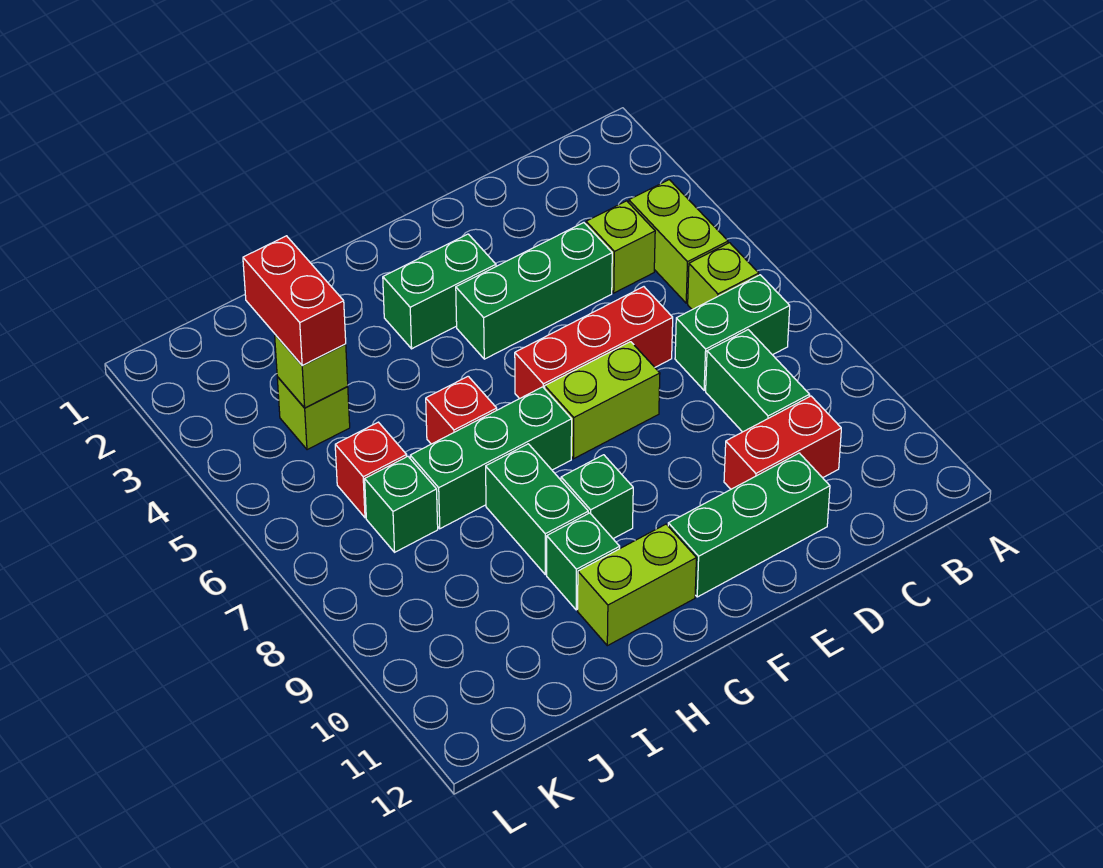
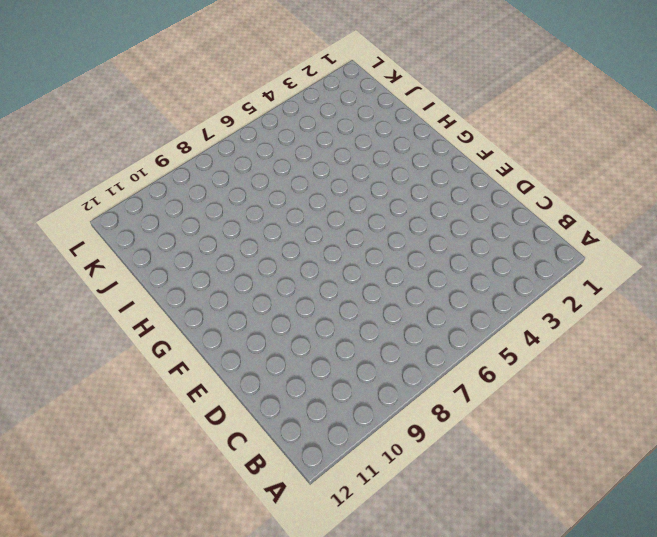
none -> lime brick B4:B5 level 1
none -> lime brick B6 level 1
none -> green brick B7:C7 level 1

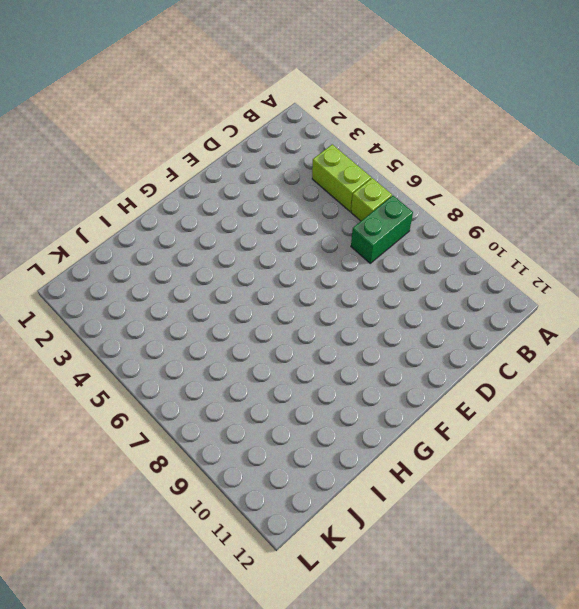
none -> lime brick C4 level 1
none -> green brick C8:C9 level 1
none -> red brick C10:D10 level 1

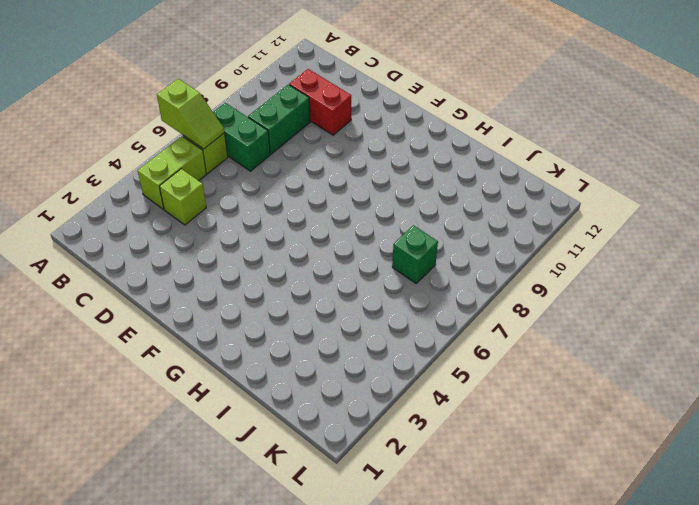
lime slope A6:B6 level 2 top A -> none
none -> green brick D4:F4 level 1
none -> red brick D6:F6 level 1
none -> green brick D11:F11 level 1

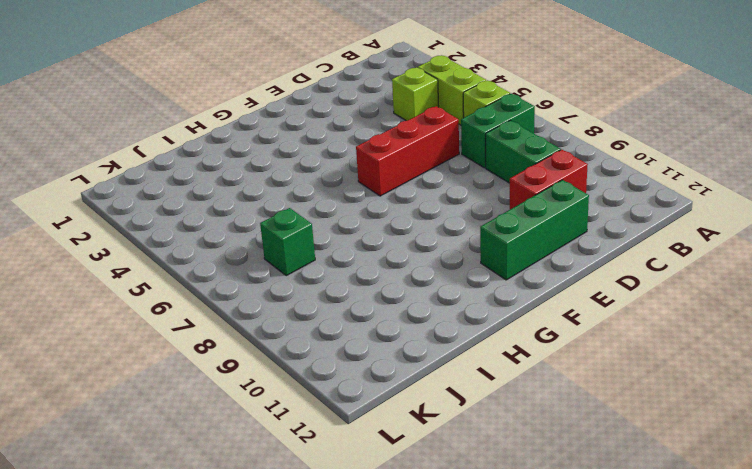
none -> green brick D4:F4 level 1
none -> lime brick E7:F7 level 1
none -> green brick F3:G3 level 1

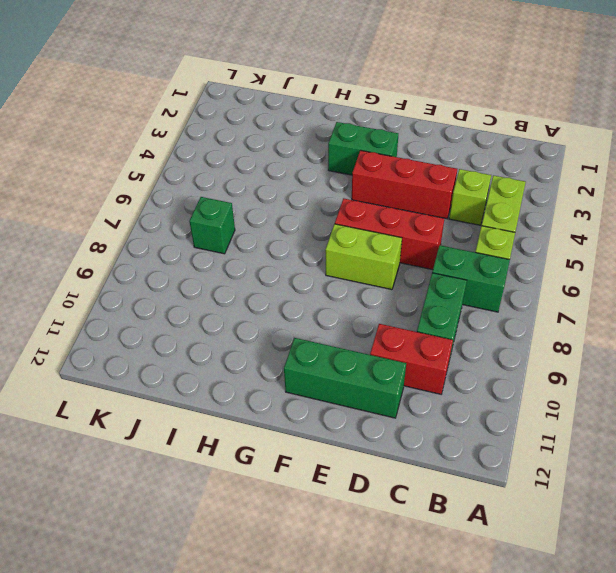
red brick D4:F4 level 1 -> green brick D4:F4 level 1
none -> green brick G7:I7 level 1
none -> green brick G9 level 1
none -> lime brick G11:H11 level 1

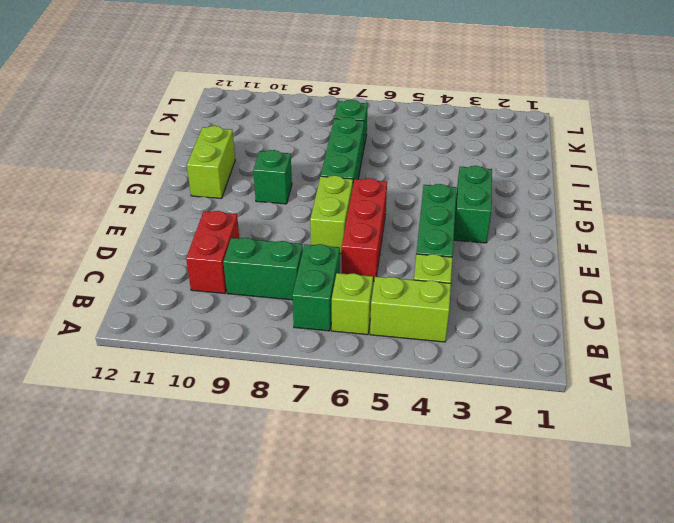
none -> green brick D11:F11 level 1
none -> red brick H6 level 1
none -> green brick H8:H9 level 1

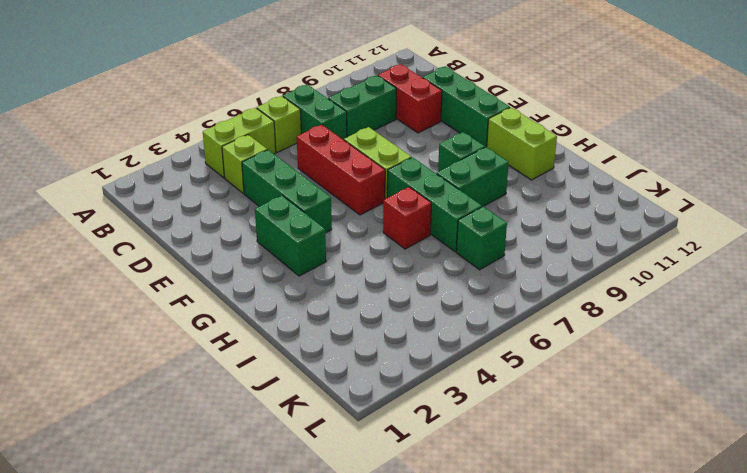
none -> green brick H10 level 1
none -> lime brick J4 level 1
none -> red brick J6 level 1

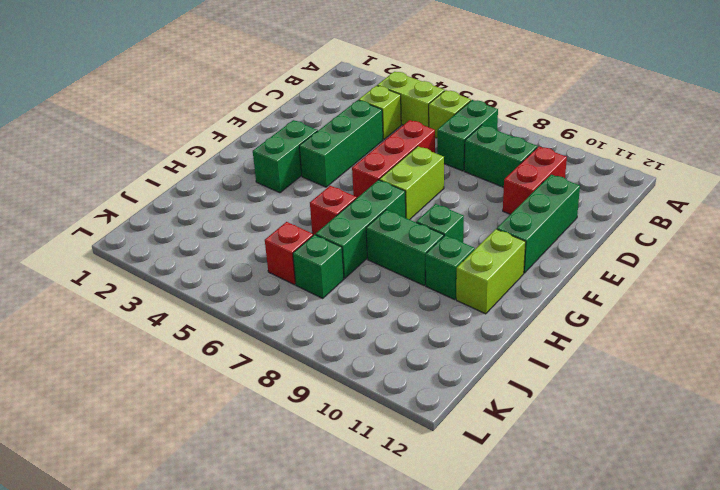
none -> lime brick J4 level 1
none -> lime brick J4 level 2
none -> red brick J3:J4 level 3

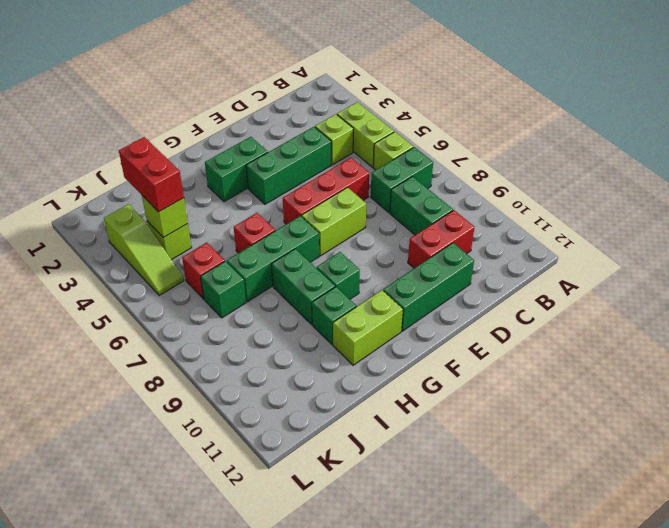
lime slope K3:K5 level 1 top 3 -> none

